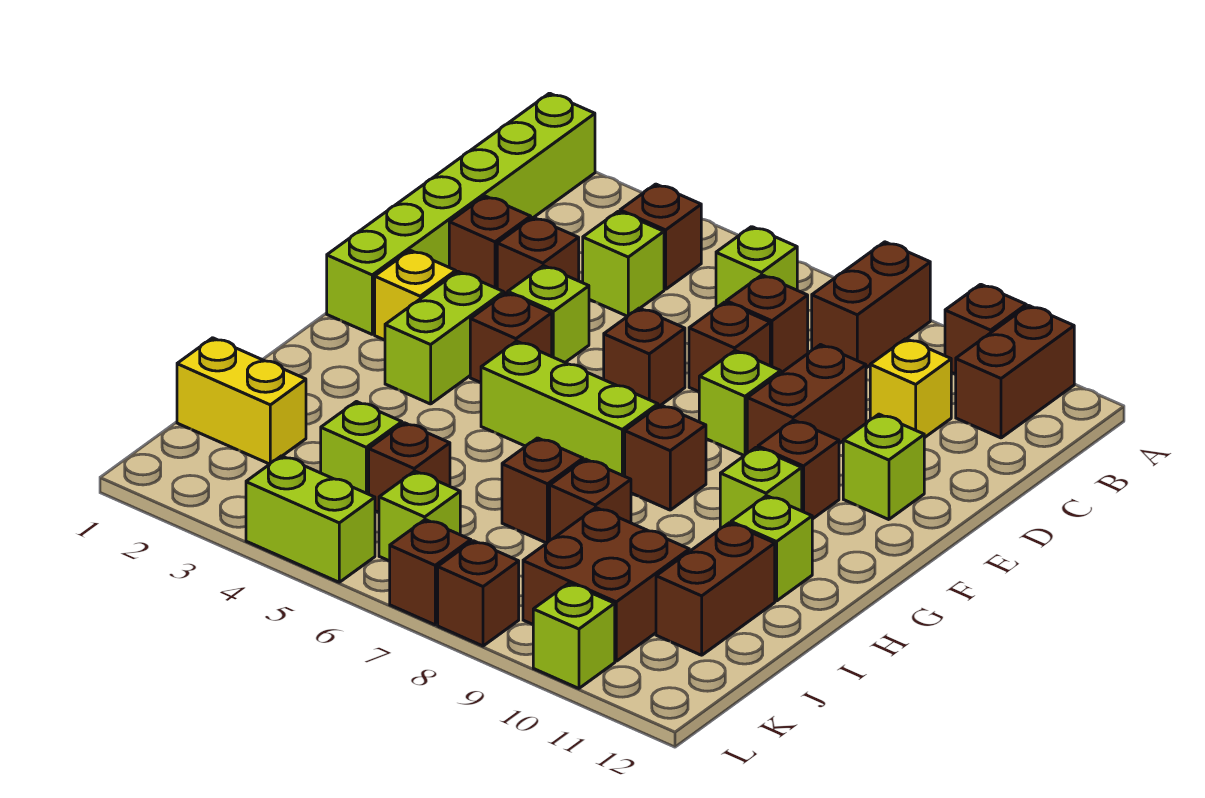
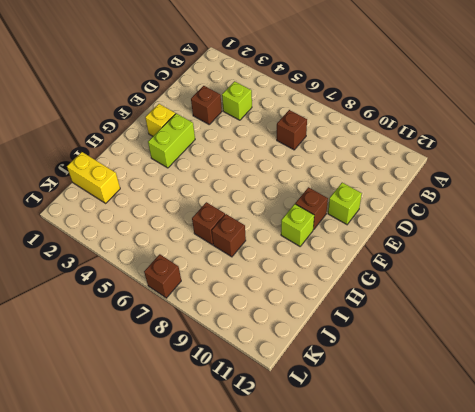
none -> lime brick A1:F1 level 1
none -> brown brick A8:B8 level 1
none -> brown brick A10 level 1
none -> brown brick A11:B11 level 1

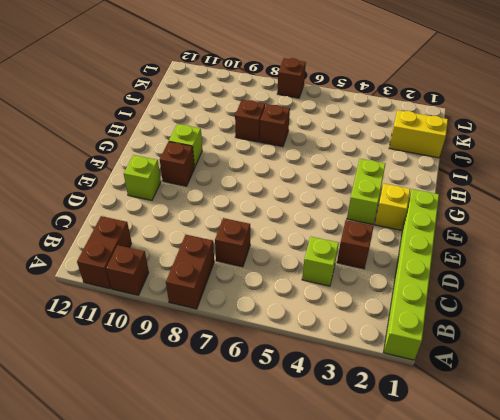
none -> brown brick B4 level 1
none -> lime brick B6 level 1
none -> yellow brick C10 level 1
none -> brown brick D2 level 1

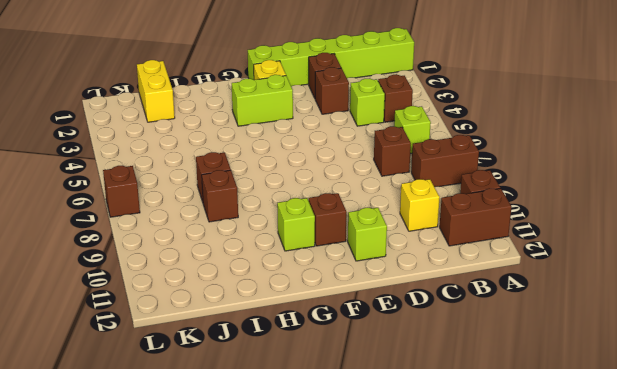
none -> brown brick D7 level 1
none -> brown brick D9:E9 level 1
none -> lime brick E4 level 1
none -> brown brick E6 level 1

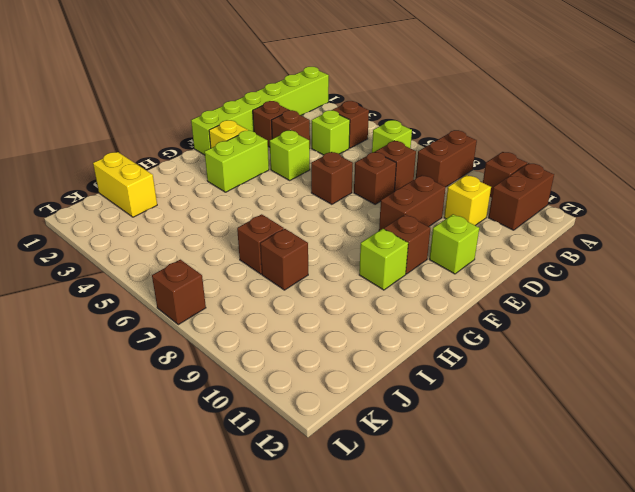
none -> lime brick E8 level 1
none -> brown brick F4 level 1
none -> lime brick G5:G7 level 1
none -> brown brick G8 level 1

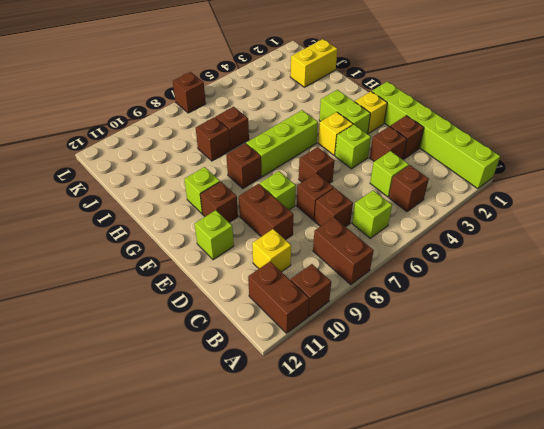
yellow brick F4 level 1 -> brown brick F4 level 1
none -> lime brick H11 level 1
none -> brown brick I11:J11 level 1
none -> lime brick J4 level 1
none -> brown brick J5 level 1

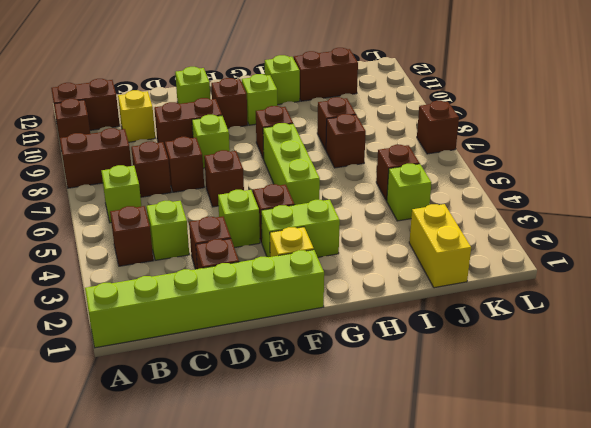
none -> brown brick J9:K10 level 1
none -> lime brick K6 level 1
none -> lime brick L4:L5 level 1
none -> brown brick L8 level 1

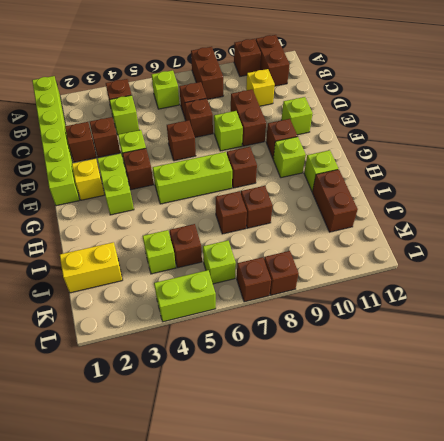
none -> brown brick J9:K10 level 1
none -> lime brick L10 level 1

